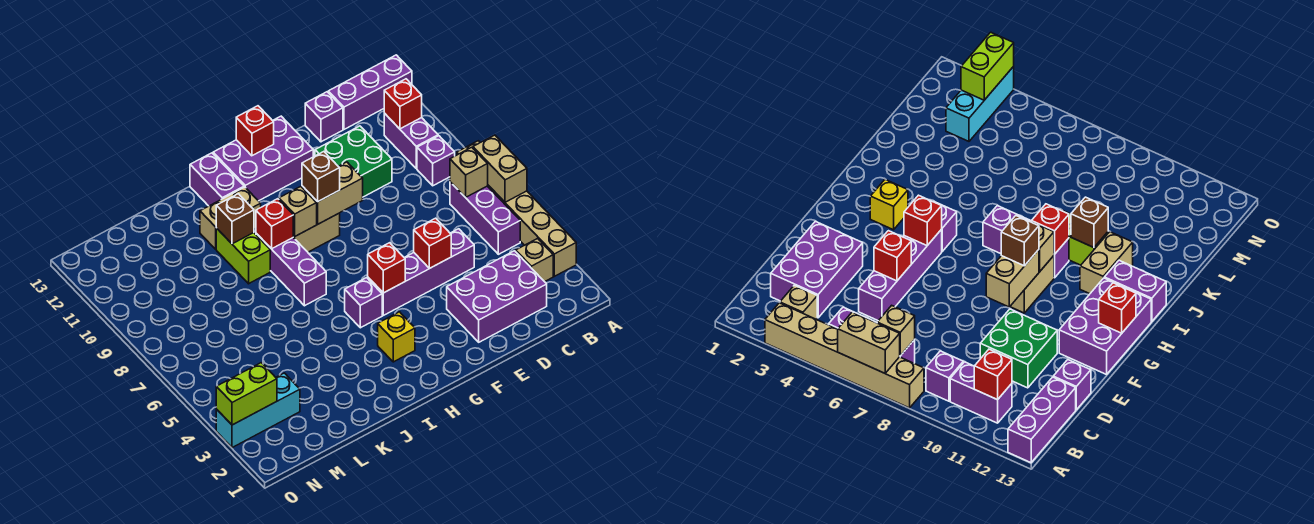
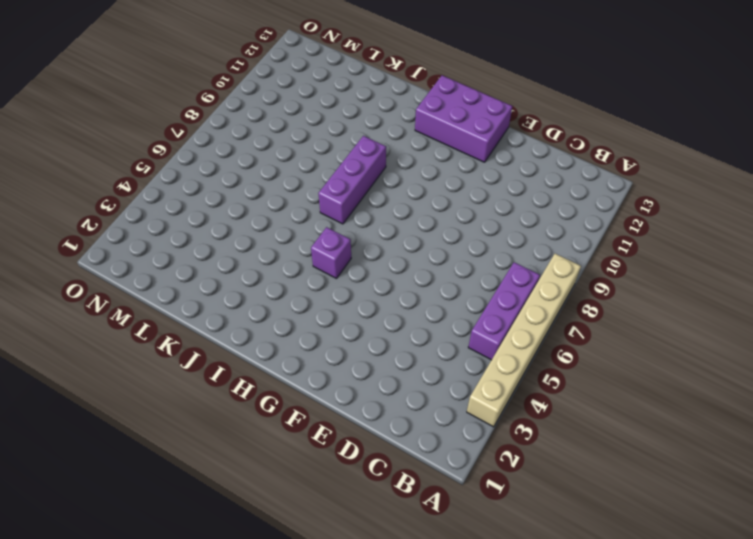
none -> purple brick A13:C13 level 1
none -> tan brick B3 level 1
none -> purple brick B9 level 1
none -> purple brick B10:B11 level 1

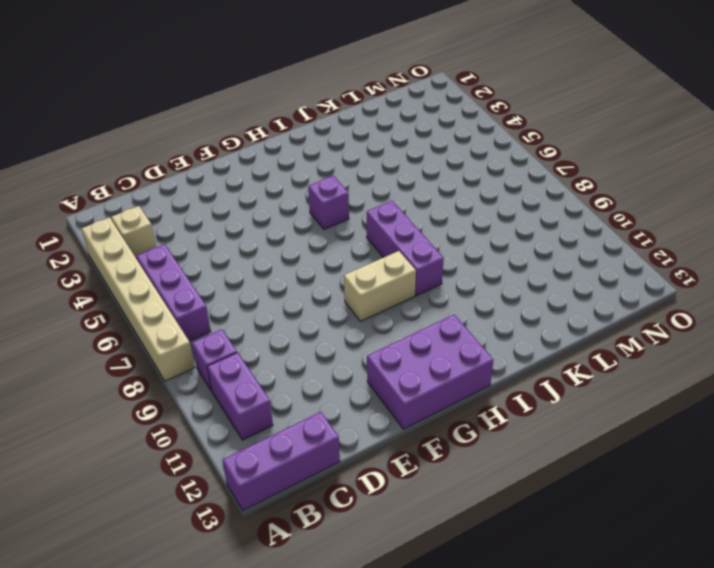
none -> purple brick C2:E3 level 1
none -> purple brick D5:G5 level 1
none -> green brick D10:E11 level 1
none -> purple brick D13 level 1

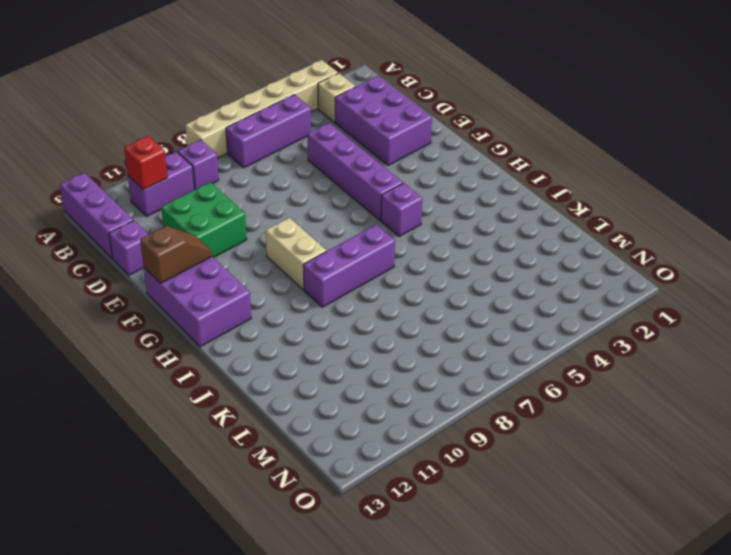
brown slope F12:F13 level 2 top 13 -> none
none -> yellow brick H3 level 1
none -> tan brick I11:J11 level 1
none -> purple brick I12:I13 level 1
none -> lime brick J9:J10 level 1

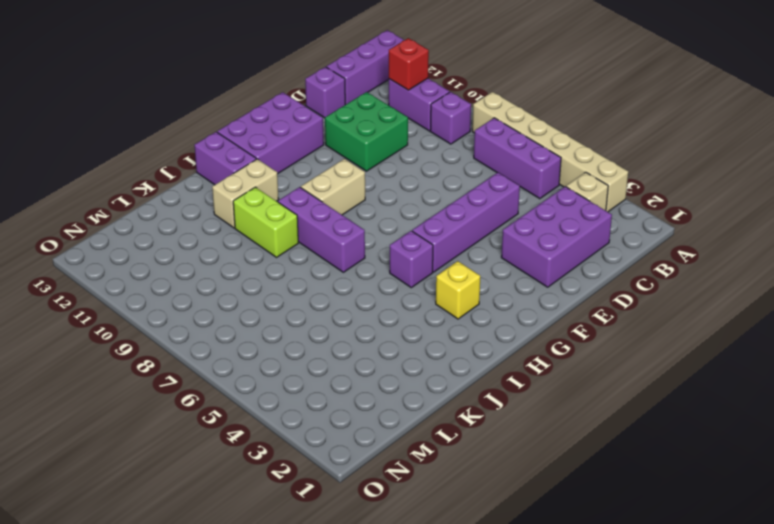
none -> cyan brick M3:O3 level 1
none -> tan brick A6:A7 level 2
none -> tan brick B7 level 2
none -> red brick E5 level 2

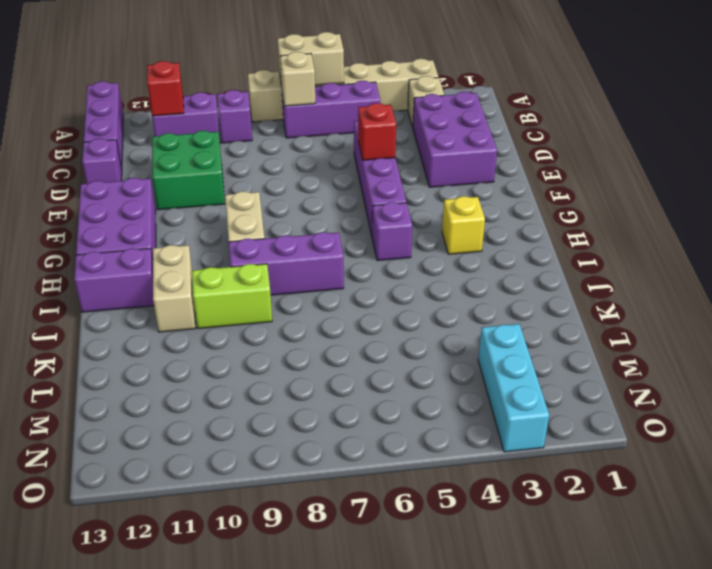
none -> tan brick F9:G9 level 2
none -> red brick G5 level 2
none -> red brick G13 level 2
none -> tan brick H9 level 2

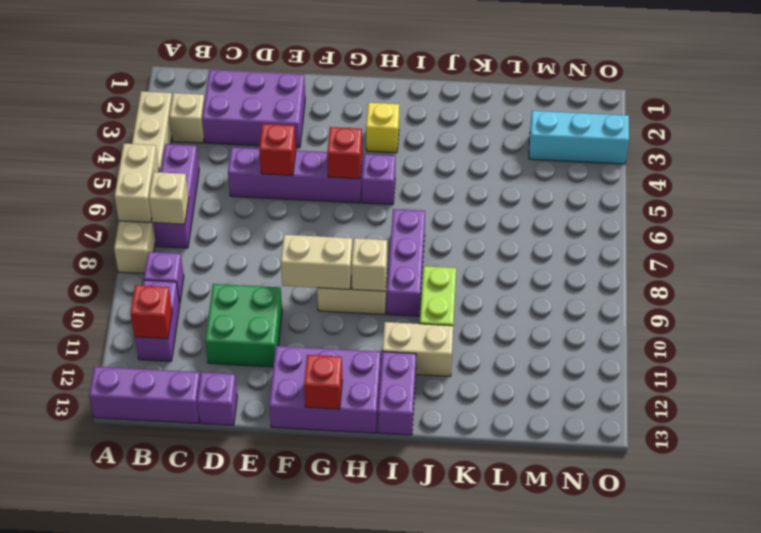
none -> red brick I9 level 2
none -> brown brick J10 level 2
none -> lime brick N3:O3 level 2
none -> brown brick G9 level 3

